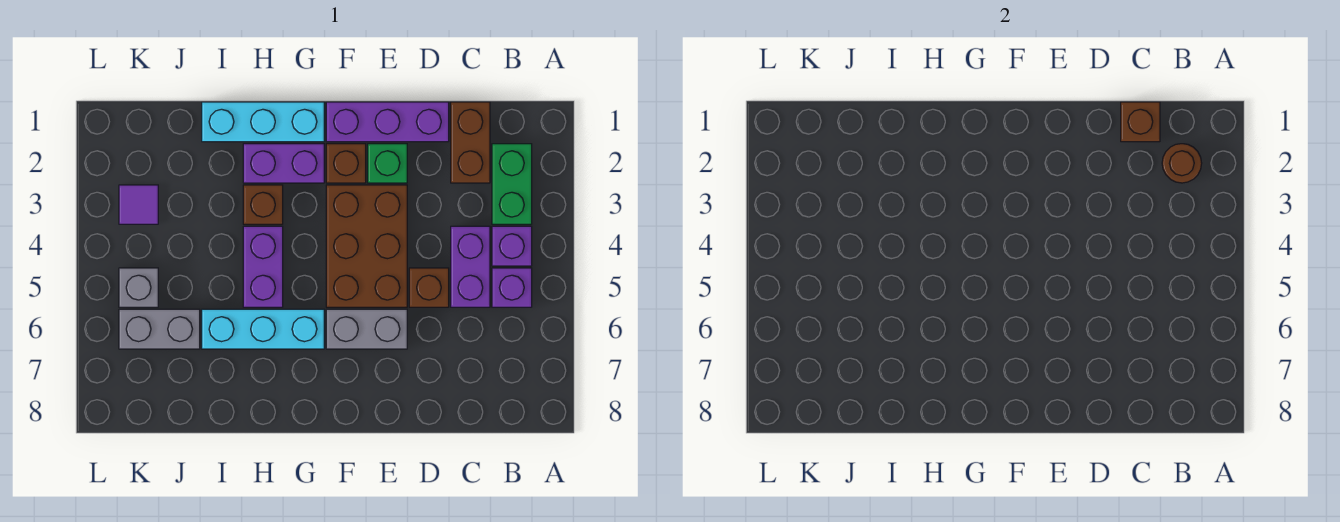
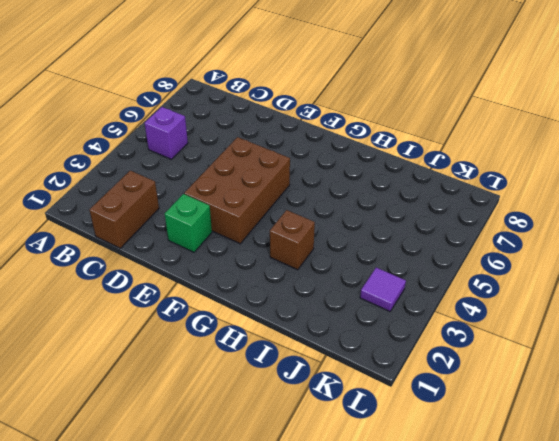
none -> green brick B2:B3 level 1
none -> purple brick B4 level 1
none -> purple brick C4:C5 level 1

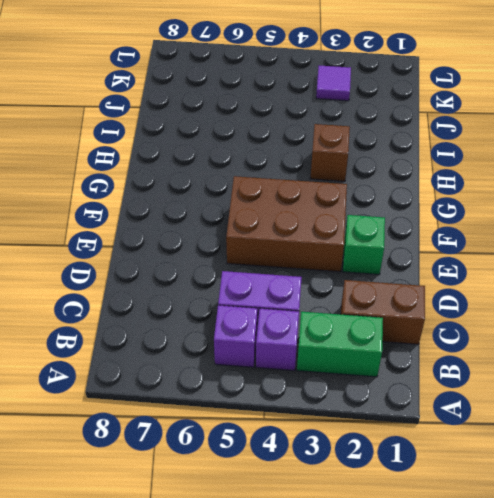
none -> purple brick D1:F1 level 1
none -> brown brick D5 level 1
none -> grey brick E6:F6 level 1

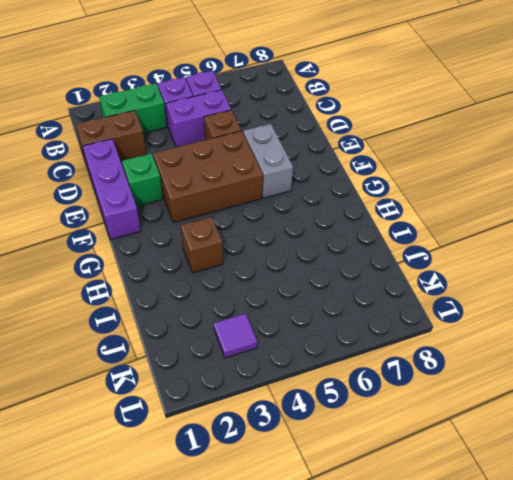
none -> brown brick F2 level 1
none -> cyan brick G1:I1 level 1
none -> purple brick G2:H2 level 1

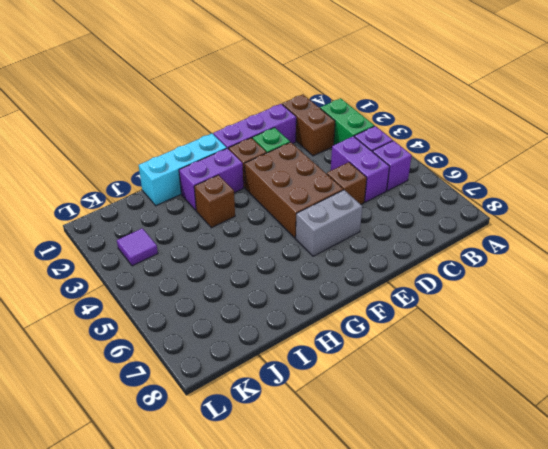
none -> cyan brick G6:I6 level 1
none -> purple brick H4:H5 level 1
none -> grey brick J6:K6 level 1

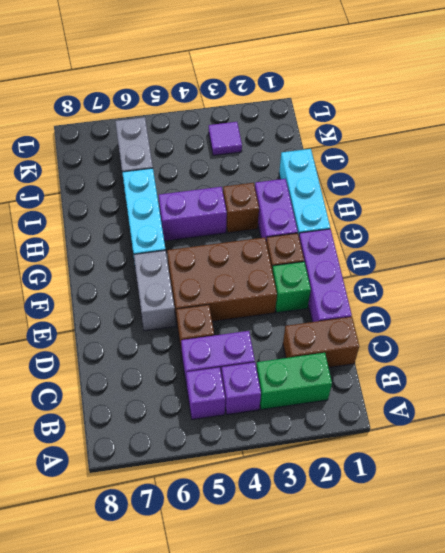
none -> grey brick K5 level 1
none -> brown round brick B2 level 2
none -> brown brick C1 level 2

